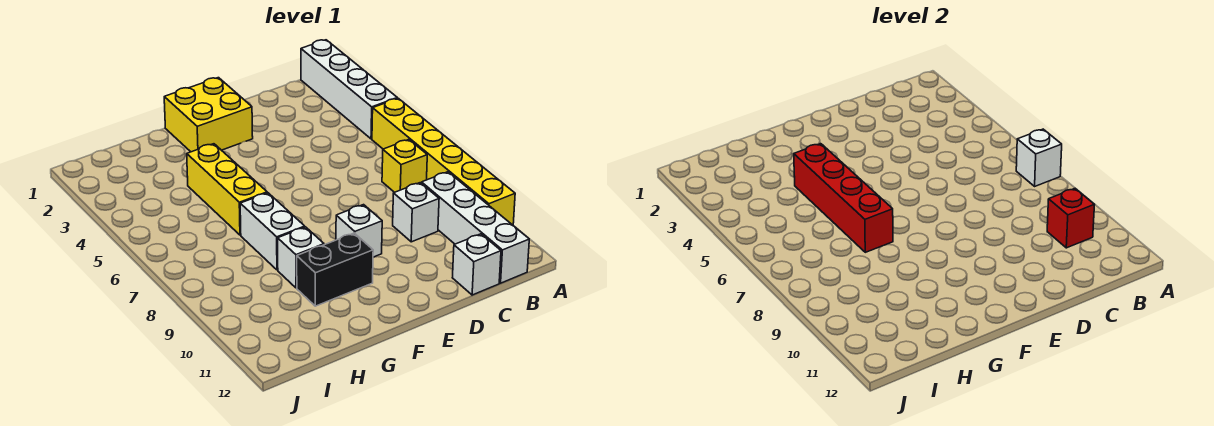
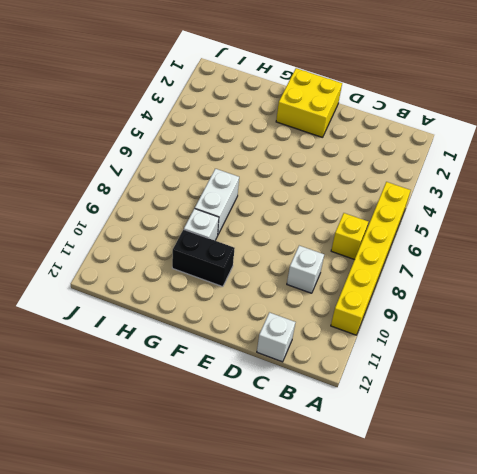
none -> white brick A1:A4 level 1
none -> white brick B9:B12 level 1
none -> white brick E9 level 1

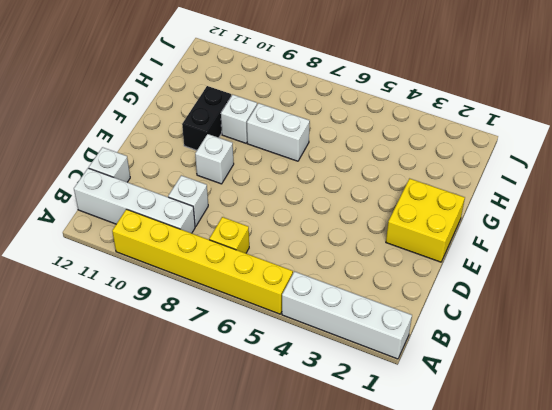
none -> yellow brick G4:G6 level 1
none -> white brick A7 level 2
none -> red brick B10 level 2

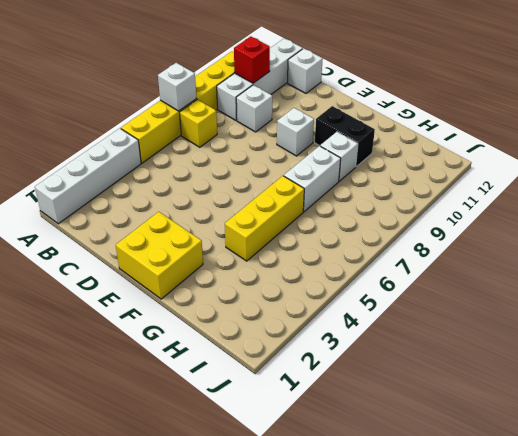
none -> red brick G4:G7 level 2

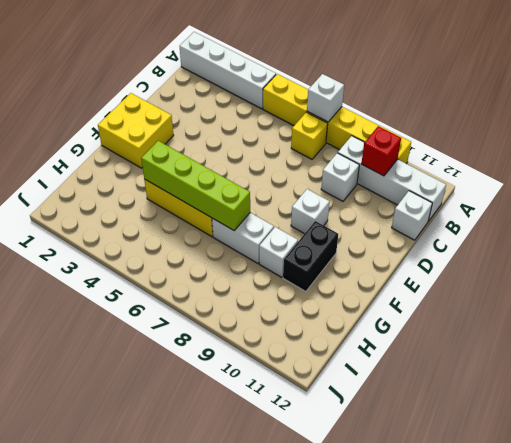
lime brick G4:G7 level 2 -> red brick G4:G7 level 2

